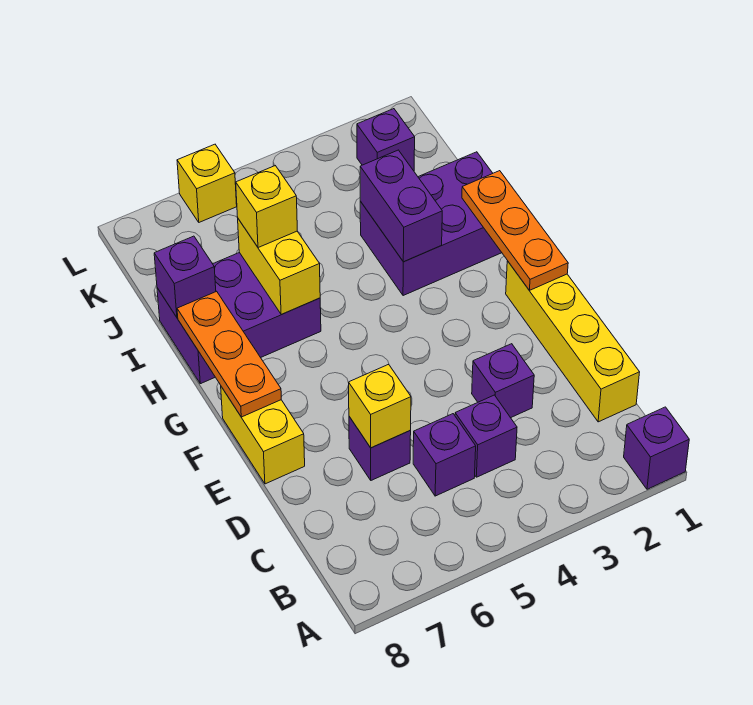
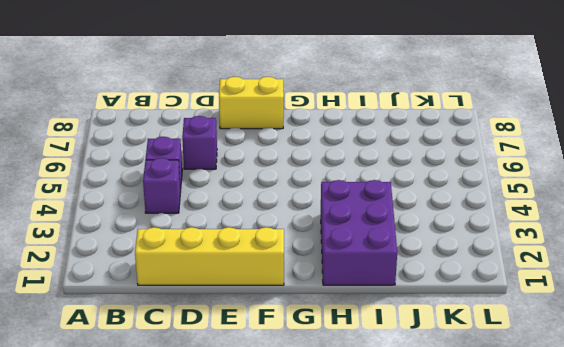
none -> purple brick A1 level 1
none -> purple brick D3 level 1
none -> purple brick H6:I8 level 1

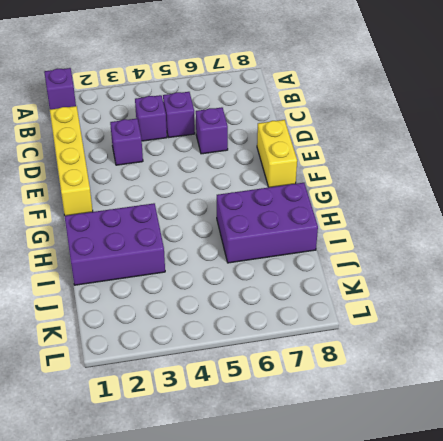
none -> purple brick K2 level 1
none -> yellow brick L6 level 1
none -> yellow brick D6 level 2

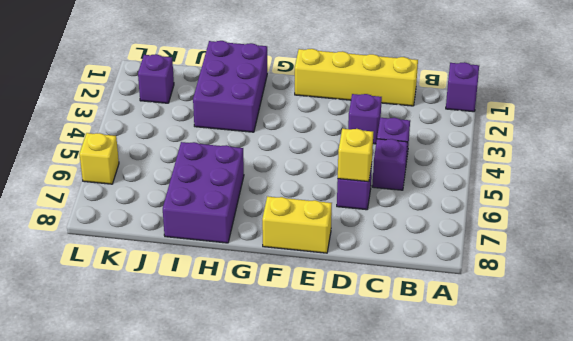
none -> orange plate F1:H1 level 2
none -> orange plate F8:H8 level 2
none -> purple brick H3:I3 level 2

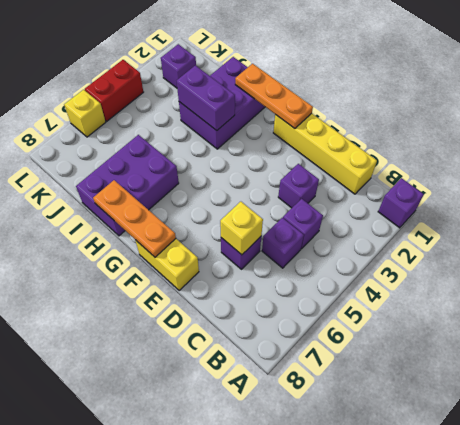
red brick L4:L5 level 1 -> none
none -> yellow brick H6:I6 level 2
none -> purple brick I8 level 2
none -> yellow brick I6 level 3

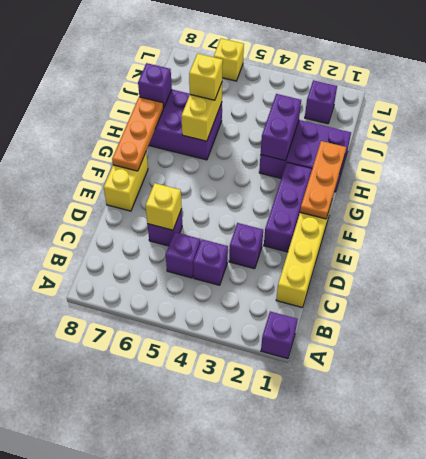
purple brick E2:G2 level 1 -> none

